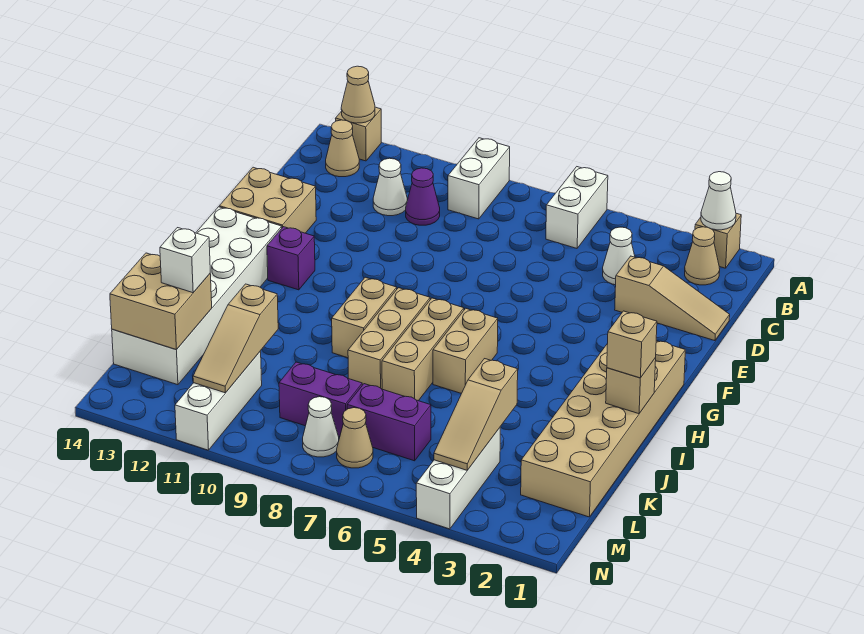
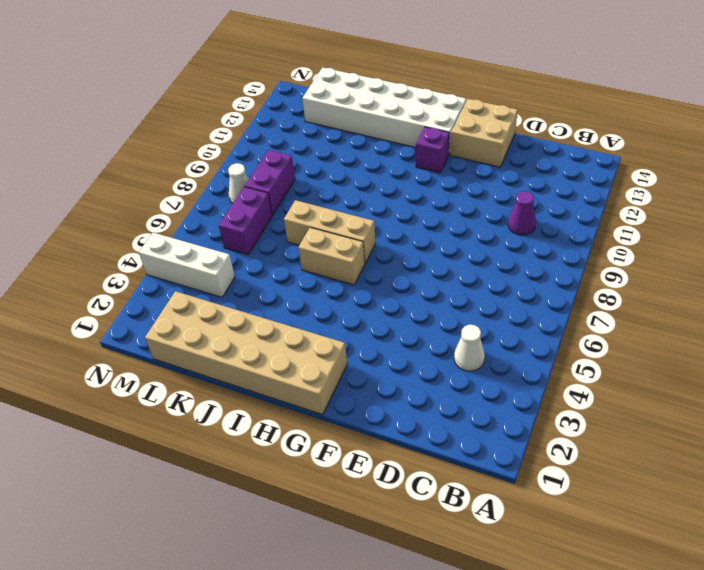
none -> tan brick A2 level 1
none -> white brick A6:B6 level 1
none -> white brick A9:B9 level 1
none -> tan brick A13 level 1

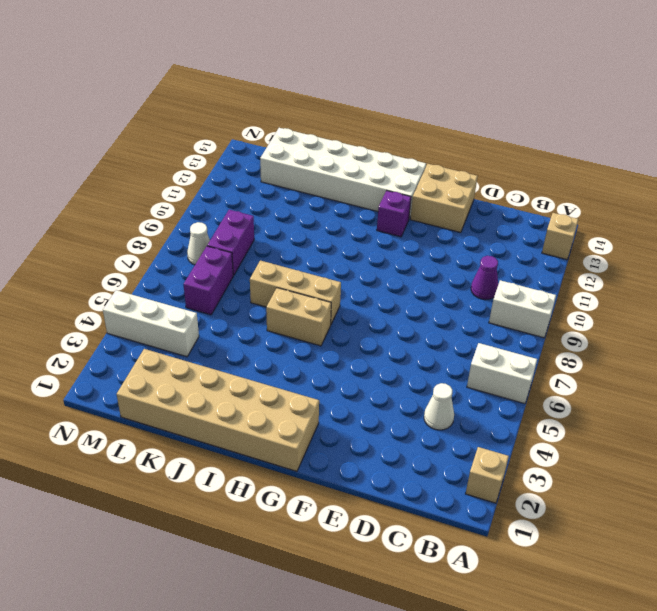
none -> tan cone B2 level 1
none -> tan cone B13 level 1
none -> white cone C11 level 1
none -> tan slope D1:D3 level 1 top 3

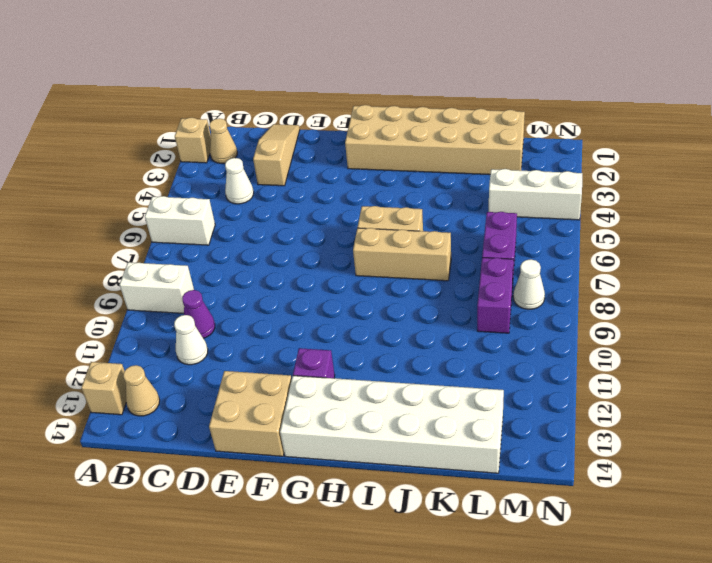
none -> tan brick H8:J8 level 1
none -> tan brick H9:I9 level 1
none -> white brick L11:N11 level 1
none -> tan cone M7 level 1

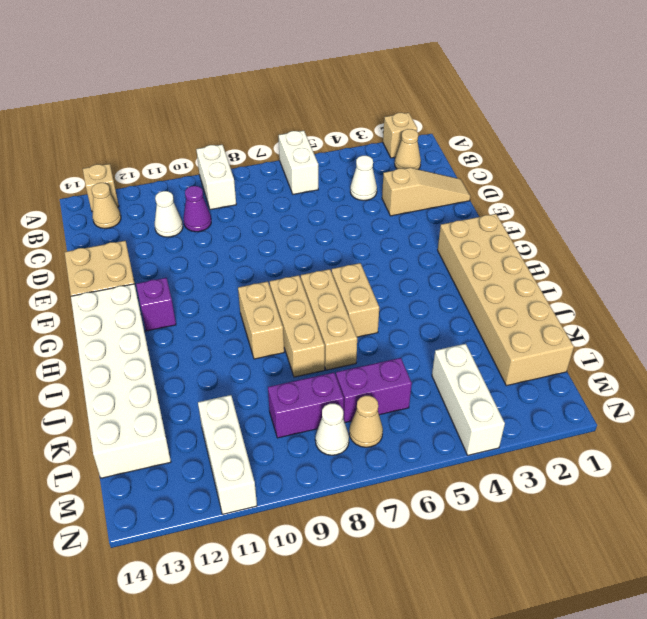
none -> white cone A2 level 2
none -> tan cone A13 level 2
none -> tan brick I1 level 2
none -> tan slope K4:M4 level 2 top K

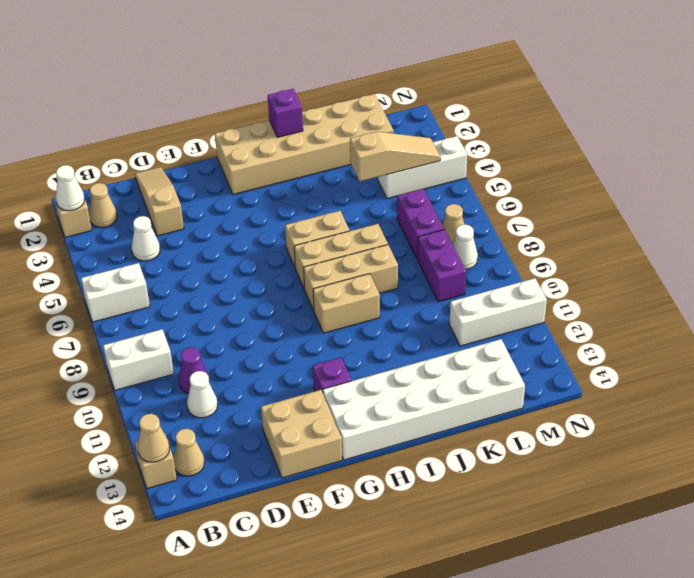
purple brick I1 level 2 -> tan brick I1 level 2
none -> tan slope K11:M11 level 2 top K
none -> tan brick K13:L14 level 2
none -> tan brick I1 level 3
none -> white brick K13 level 3

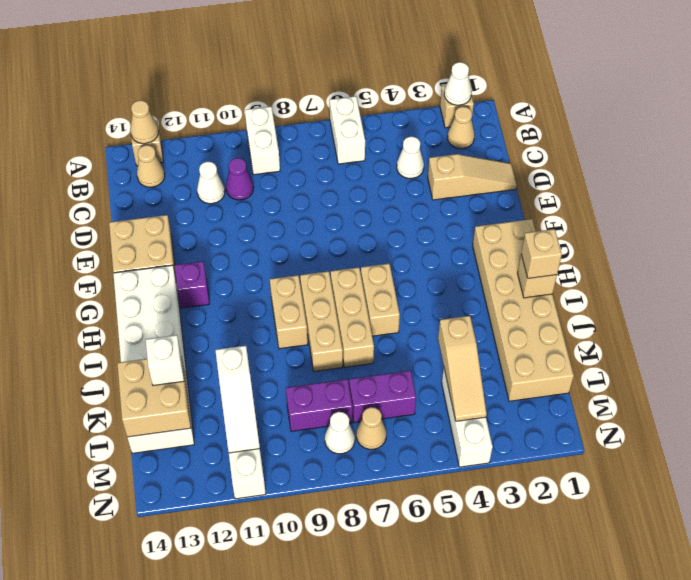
white slope K11:M11 level 2 top K -> tan slope K11:M11 level 2 top K

